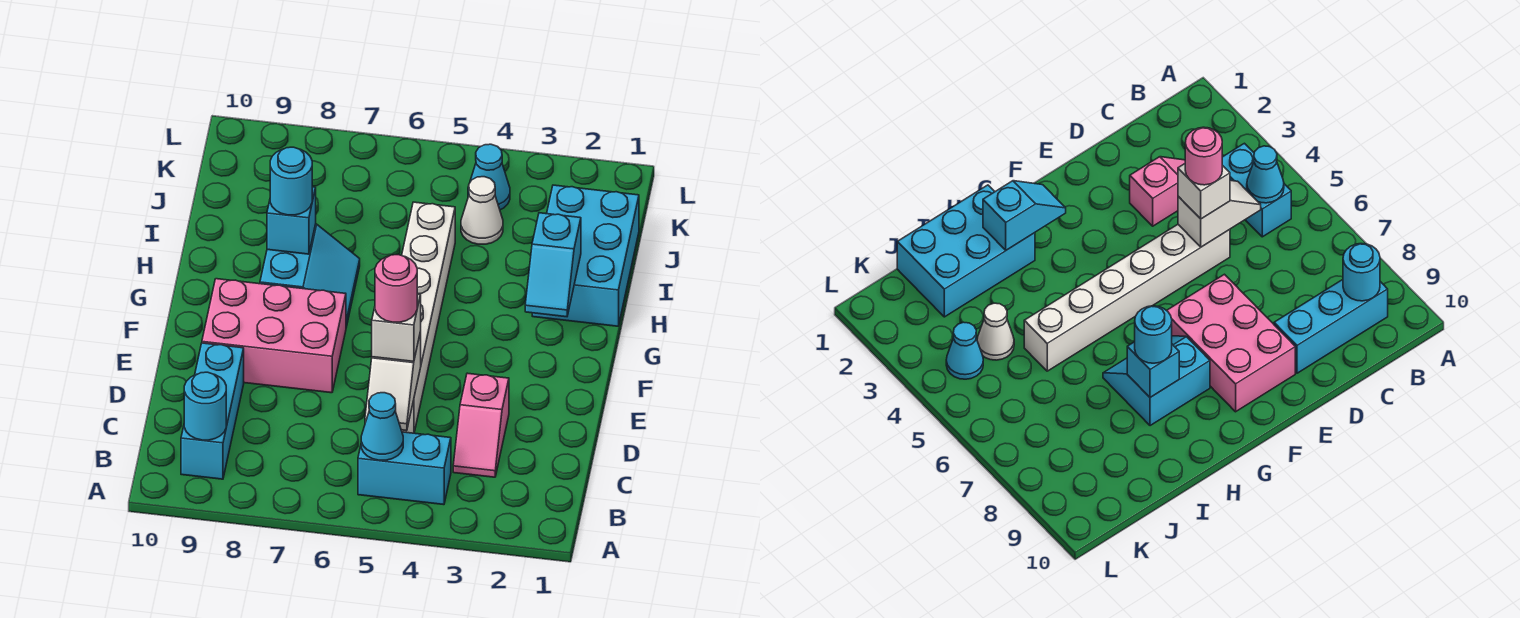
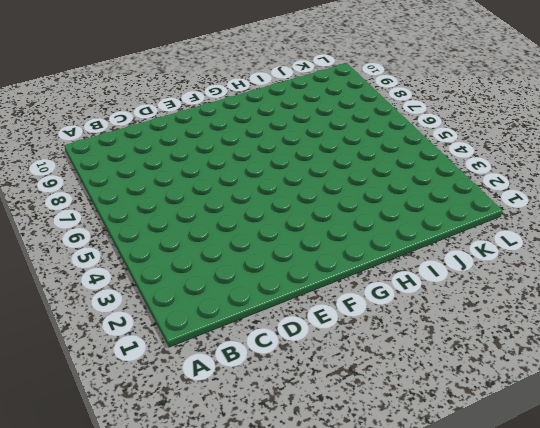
none -> cyan brick B4:B5 level 1
none -> cyan brick B9:D9 level 1
none -> pink slope C3:D3 level 1 top D

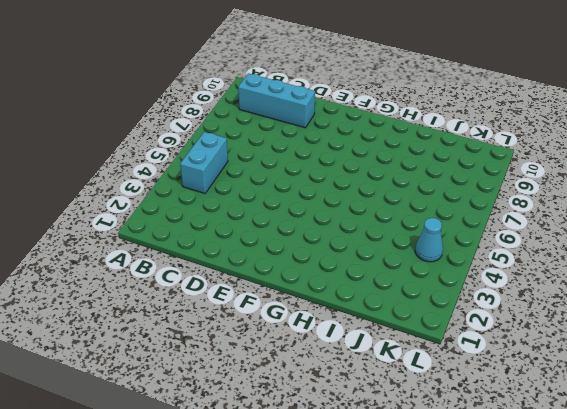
none -> pink slope C3:D3 level 1 top D
none -> white brick D5:I5 level 1
none -> pink brick E7:F9 level 1

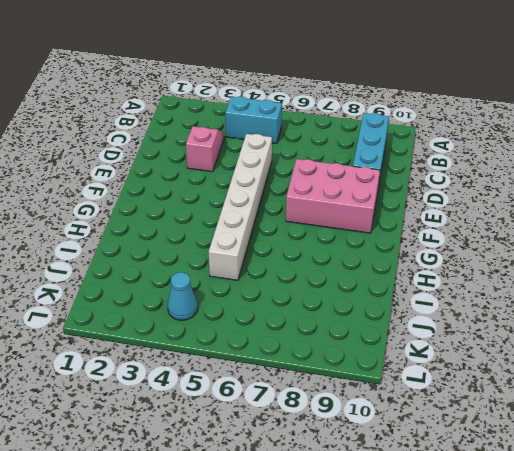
none -> cyan slope G7:H8 level 1 top 8
none -> cyan brick H1:J2 level 1
none -> white cone J4 level 1

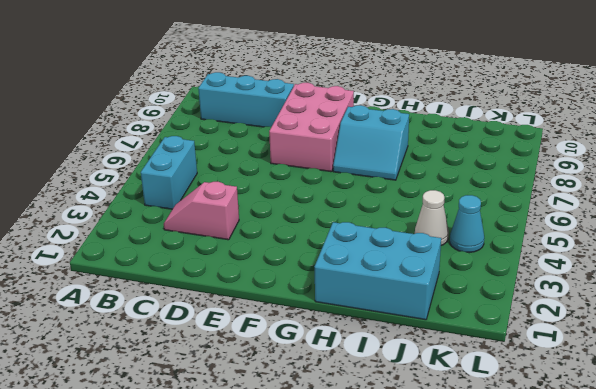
none -> white brick D5:I5 level 1
none -> cyan cone B5 level 2
none -> cyan round brick B9 level 2

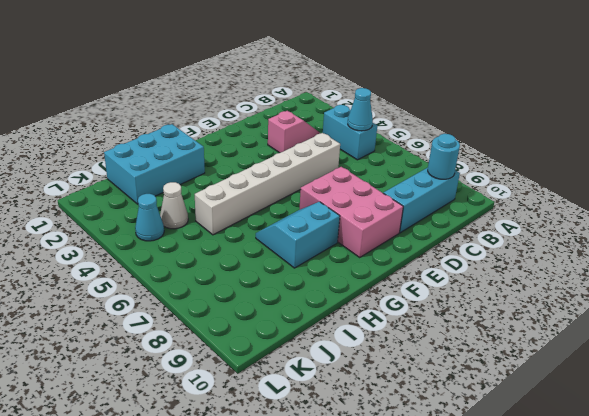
none -> white slope C5:D5 level 2 top D
none -> cyan slope G2:H2 level 2 top H
none -> cyan brick H8 level 2

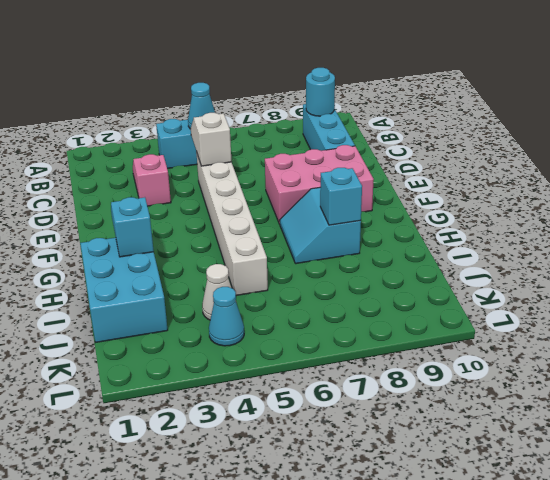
none -> white brick D5 level 3
none -> cyan round brick H8 level 3
none -> pink round brick D5 level 4

